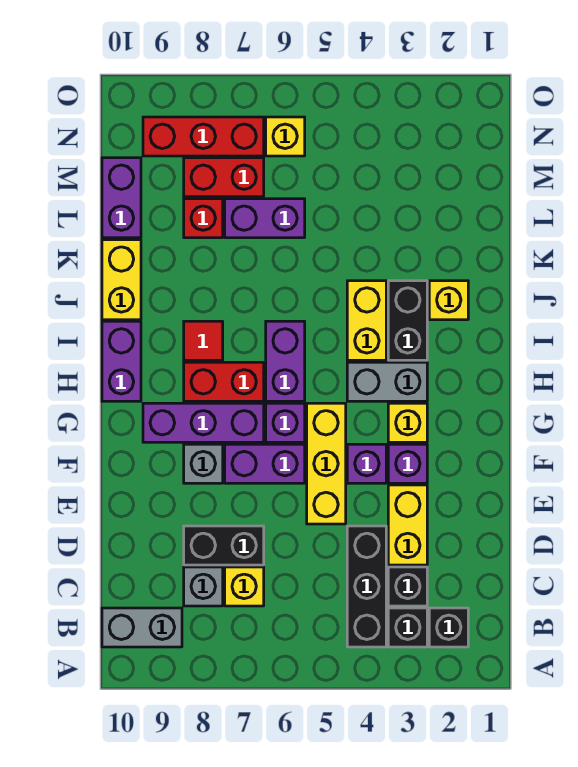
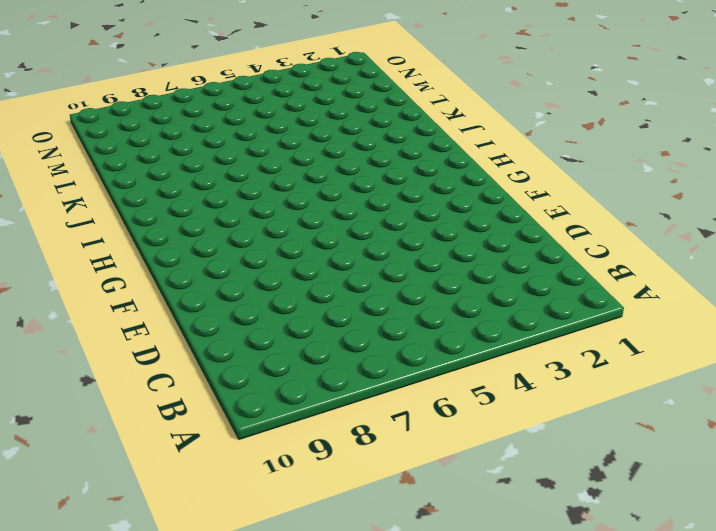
none -> black brick B2 level 1
none -> black brick B3 level 1
none -> black brick B4:D4 level 1
none -> grey brick B9:B10 level 1

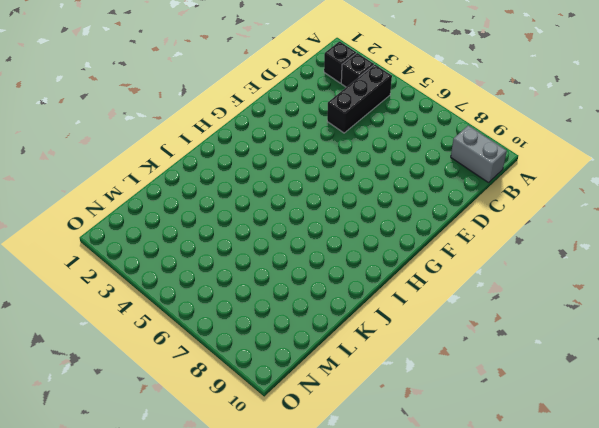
none -> black brick C3 level 1
none -> yellow brick C7 level 1
none -> grey brick C8 level 1
none -> yellow brick D3:E3 level 1

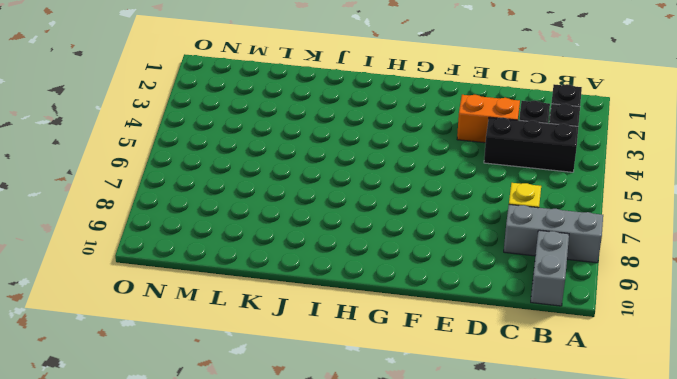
grey brick A8:C8 level 1 -> grey brick C8 level 1
orange brick D3:E3 level 1 -> yellow brick D3:E3 level 1
none -> black brick D7:D8 level 1
none -> yellow brick E5:G5 level 1
none -> purple brick F3 level 1
none -> purple brick F4 level 1

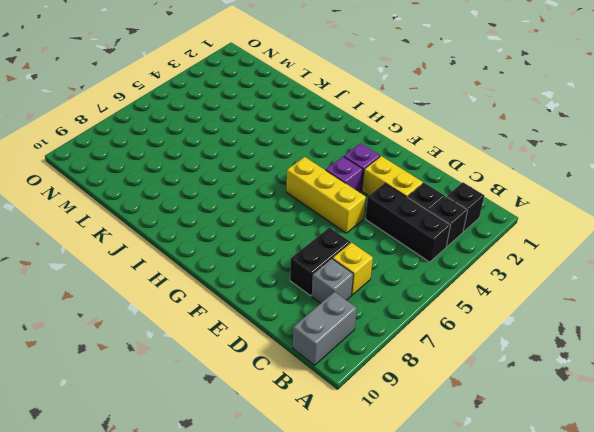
none -> purple brick F6:F7 level 1
none -> grey brick F8 level 1
none -> yellow brick G3 level 1
none -> purple brick G6 level 1

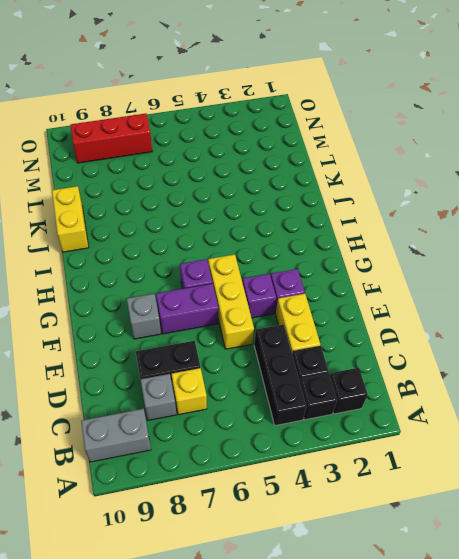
none -> yellow brick G3 level 1
none -> purple brick G7:G9 level 1
none -> grey brick H3:H4 level 1
none -> purple brick H6:I6 level 1

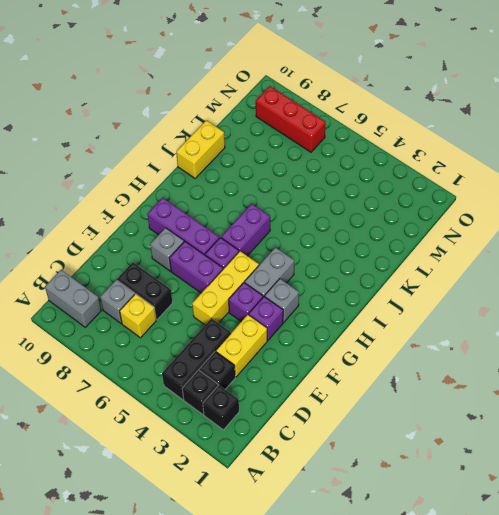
grey brick G3 level 1 -> yellow brick G3 level 1
grey brick G4:H4 level 1 -> grey brick H3:H4 level 1
none -> red brick H7:H8 level 1
none -> purple brick H10:I10 level 1
none -> black brick I3:J3 level 1
none -> yellow brick I4:J4 level 1

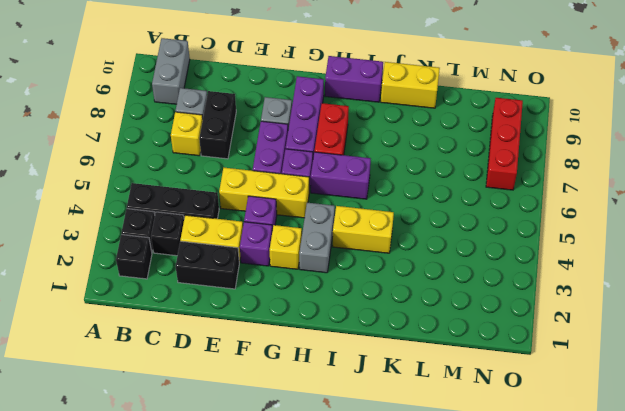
black brick D2:E2 level 1 -> black brick I3:J3 level 1
none -> red tile I8 level 1
none -> yellow brick J2 level 1
none -> purple brick L6:L7 level 1
none -> red brick L8 level 1

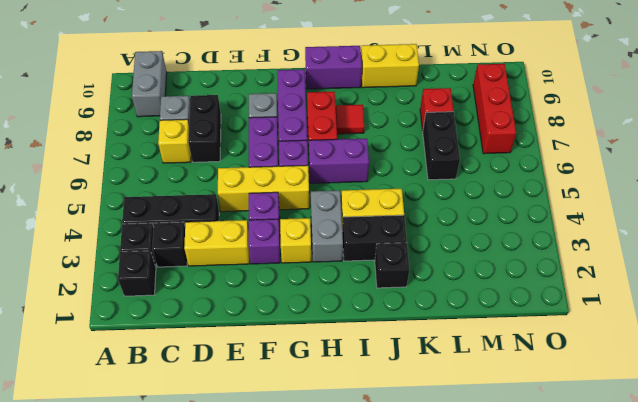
black brick J2 level 1 -> yellow brick J2 level 1
black brick L6:L7 level 1 -> purple brick L6:L7 level 1
none -> purple brick L10:M10 level 1
none -> red brick M7:M8 level 1
none -> yellow brick N6 level 1

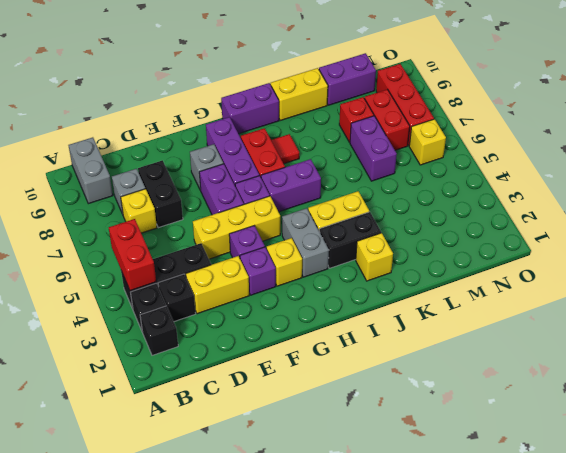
red brick B4:B5 level 2 -> none

